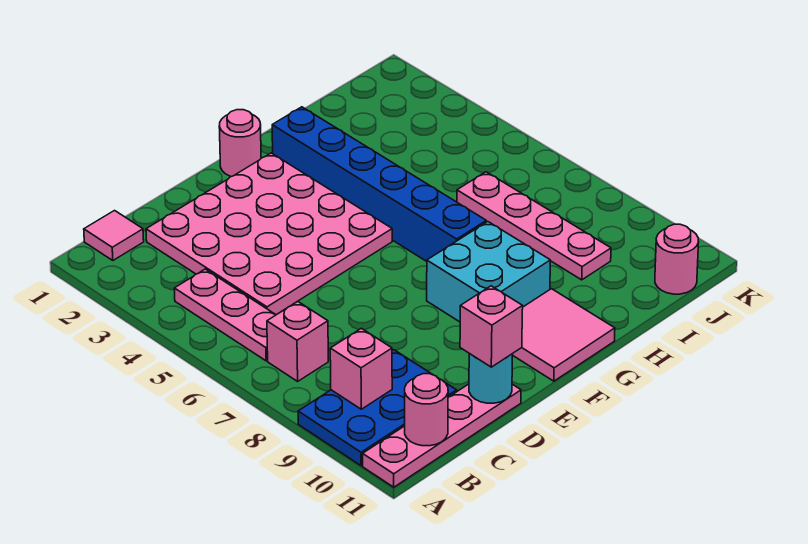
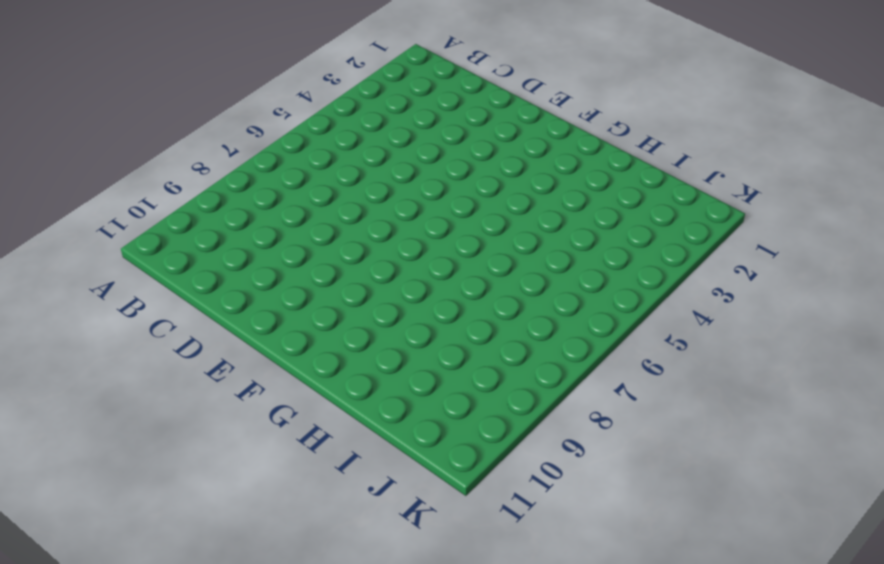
none -> blue plate A9:C10 level 1
none -> pink plate A11:D11 level 1
none -> pink tile B1 level 1

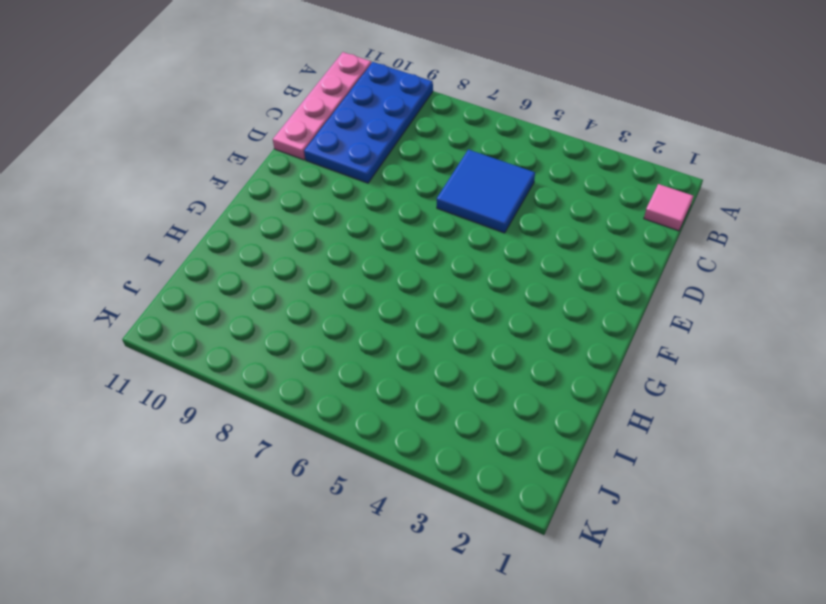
blue plate A9:D10 level 1 -> blue plate A9:C10 level 1
blue tile C5:D6 level 1 -> pink plate C2:F5 level 1
none -> pink plate B4:B6 level 1
none -> pink brick B7 level 1
none -> pink round brick F1 level 1

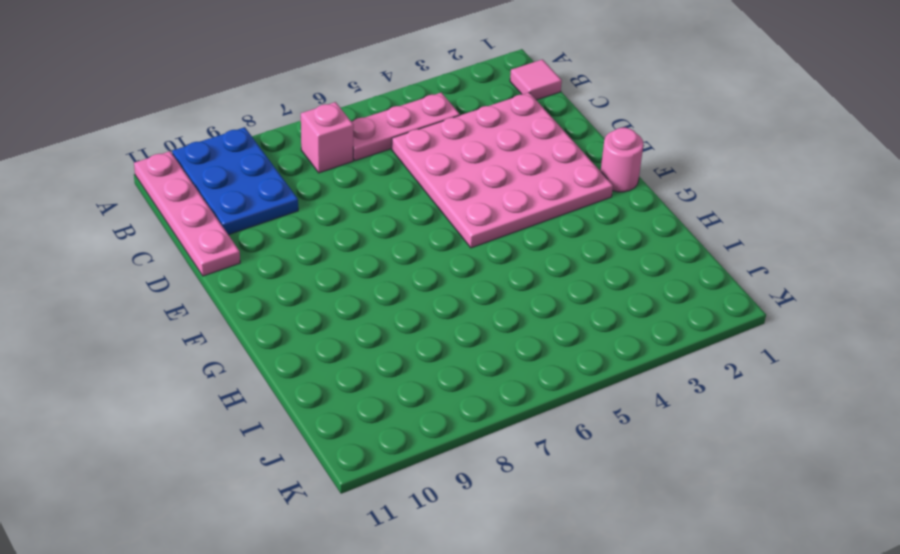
none -> cyan brick F8:G9 level 1
none -> pink tile F10:G11 level 1
none -> blue brick G2:G7 level 1

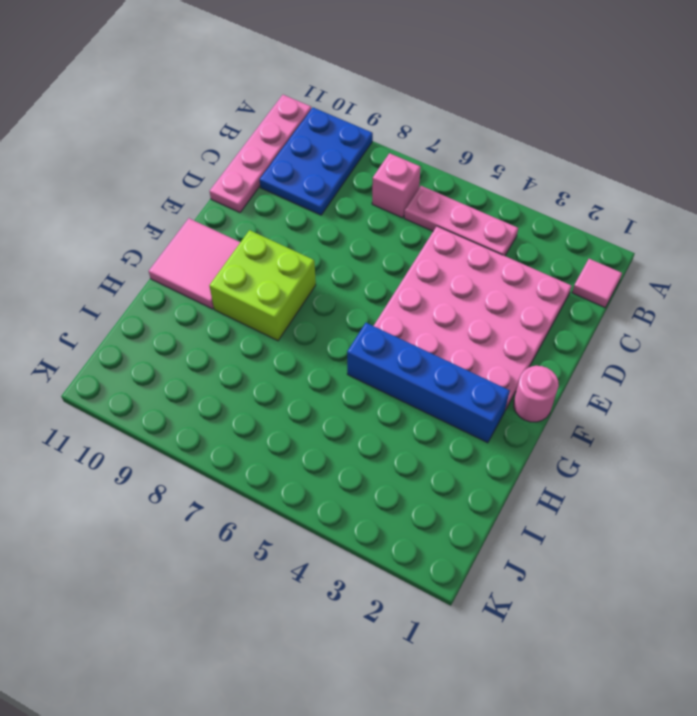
lime brick F8:G9 level 1 -> cyan brick F8:G9 level 1
blue brick G2:G5 level 1 -> blue brick G2:G7 level 1
none -> pink plate I6:I9 level 1
none -> pink round brick J11 level 1
none -> pink brick B9 level 2

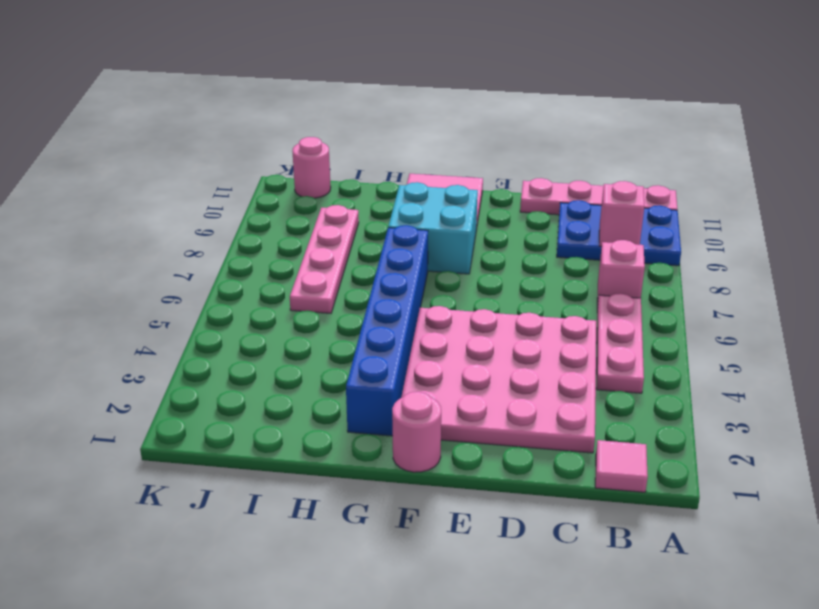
none -> pink round brick B11 level 2
none -> cyan round brick D11 level 2
none -> pink brick D11 level 3

